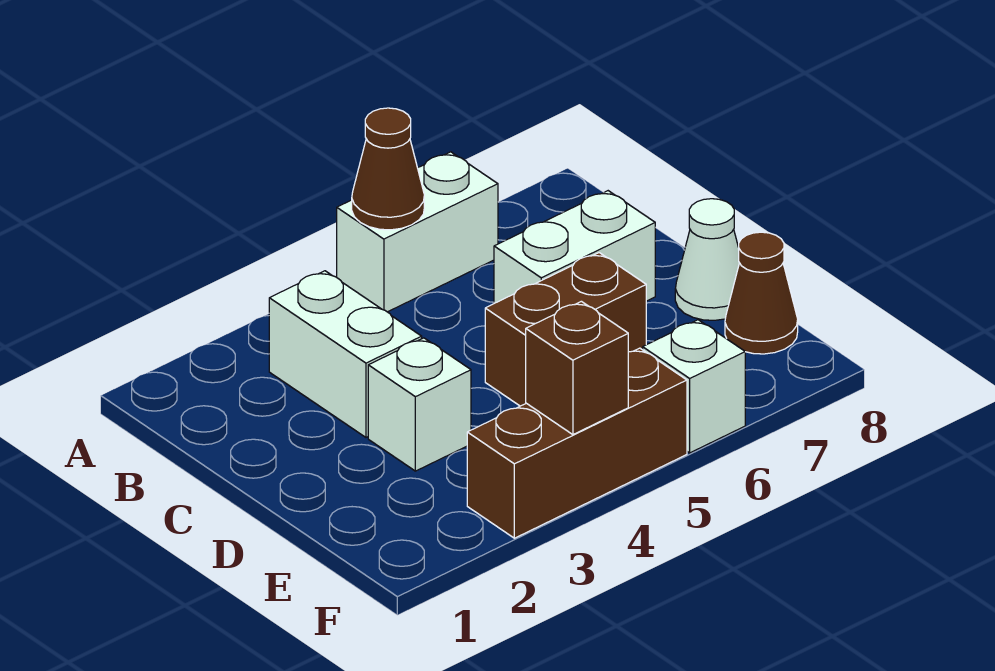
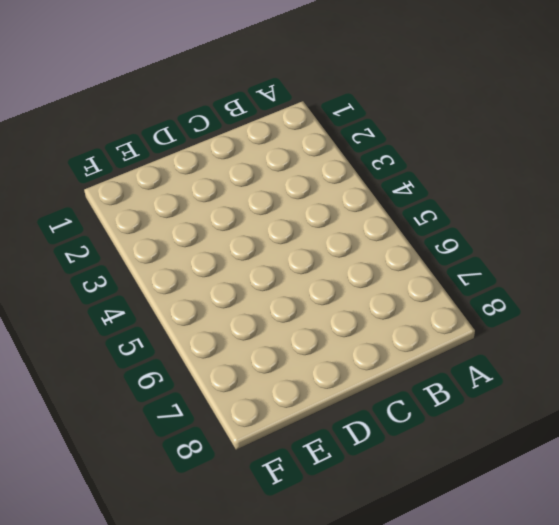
none -> white brick A5:A6 level 1
none -> white brick B3:C3 level 1

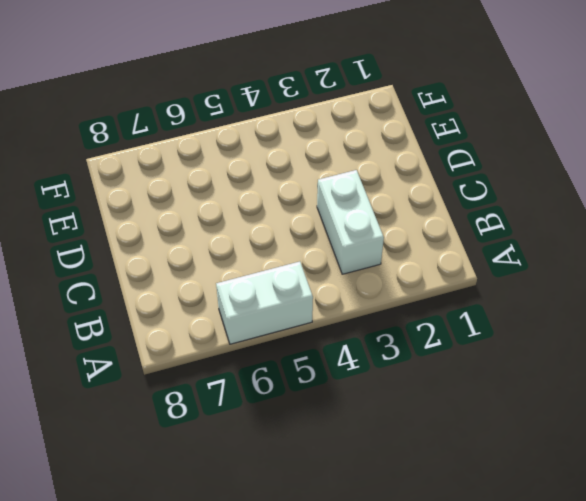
none -> white brick C6:C7 level 1
none -> white brick D3 level 1

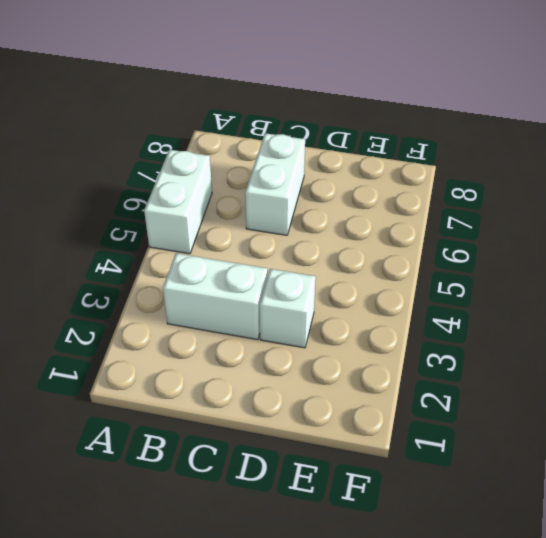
none -> brown brick D5:D6 level 1
none -> white cone D8 level 1

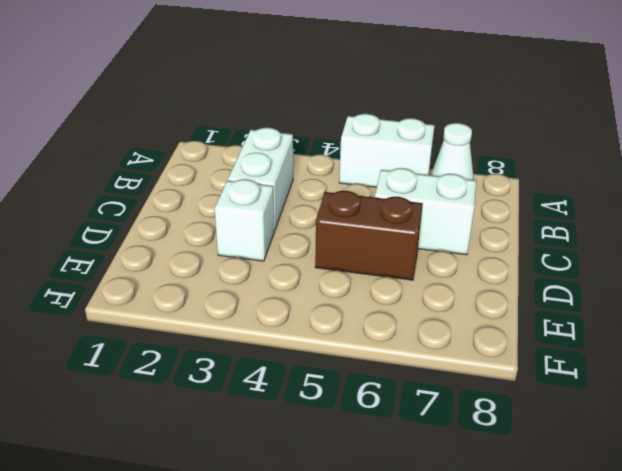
white cone A7 level 1 -> white cone D8 level 1
none -> brown cone E8 level 1
none -> brown brick F3:F5 level 1

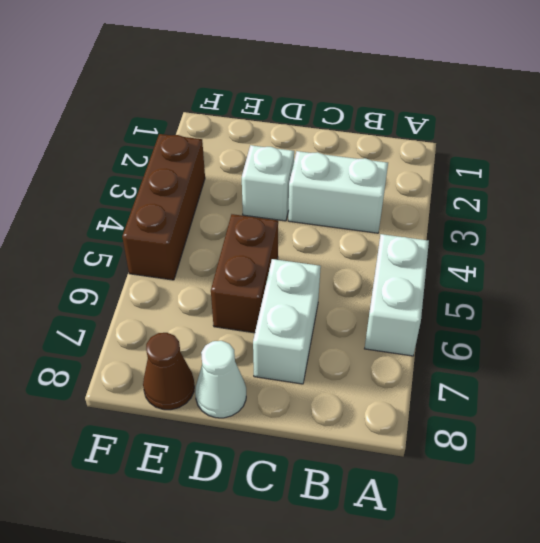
none -> white brick F6 level 1
none -> brown cone A5 level 2

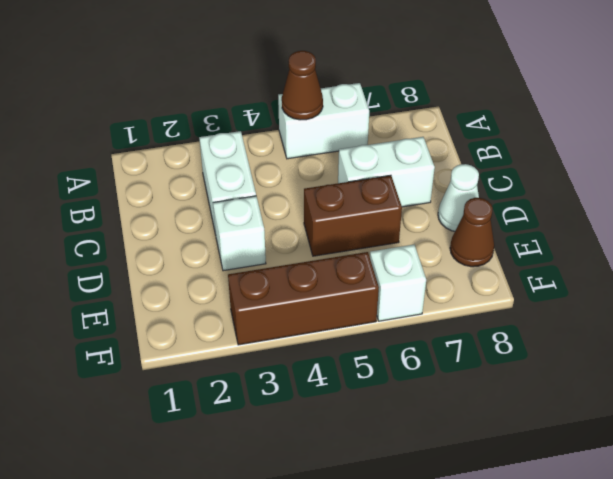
none -> brown brick F4 level 2

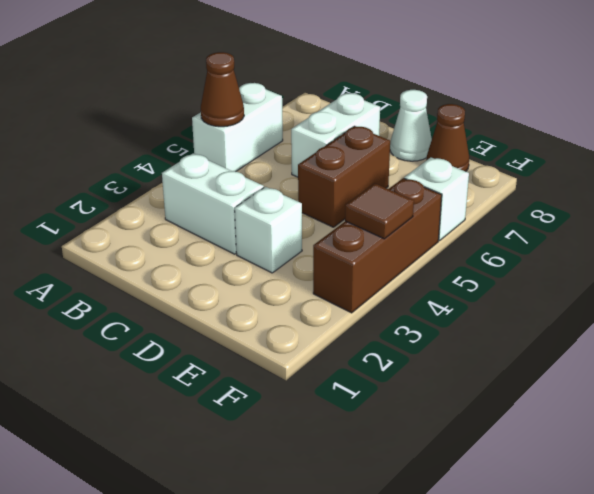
brown tile F4 level 2 -> brown brick F4 level 2

